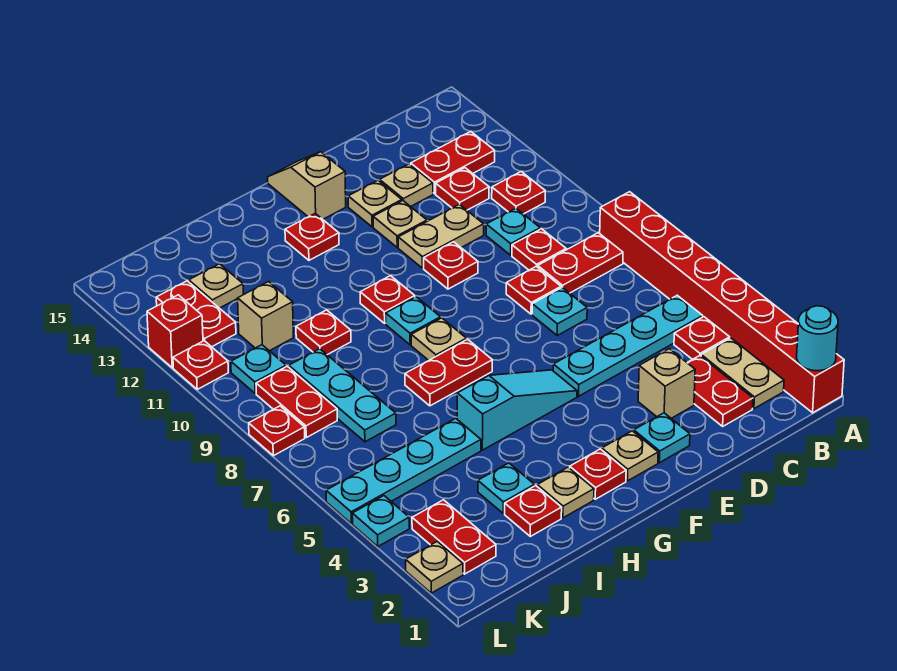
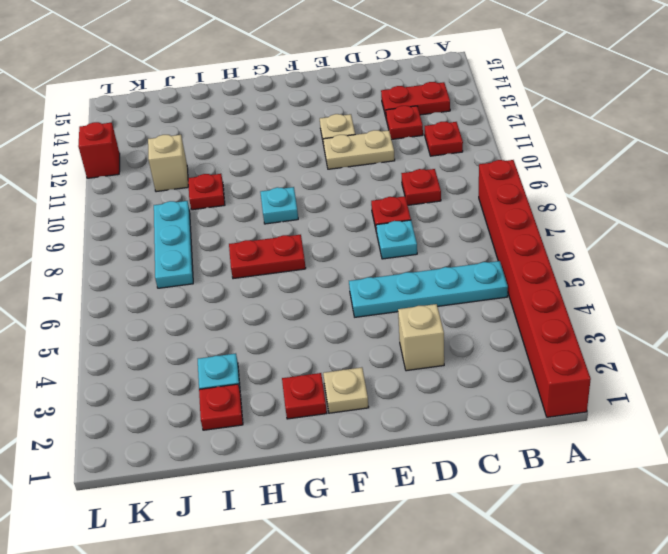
none -> tan plate B2:B3 level 1
none -> red plate B4 level 1
none -> red plate B8:C8 level 1
none -> red plate C2:C3 level 1

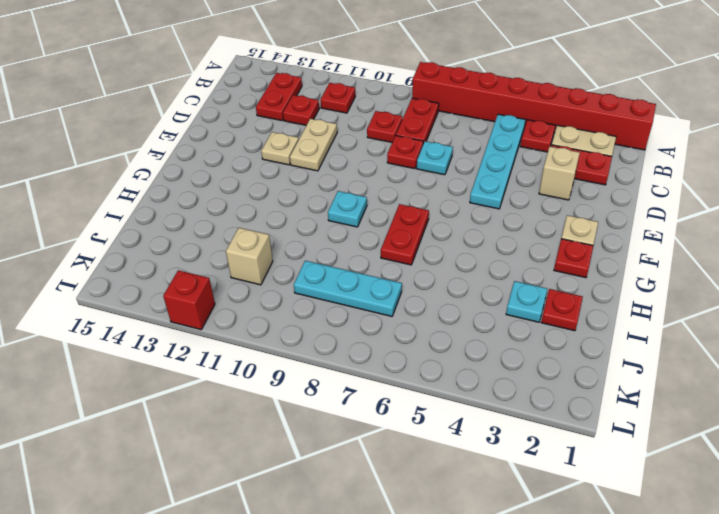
none -> cyan plate C10 level 1
none -> tan plate D13 level 1
none -> cyan plate E2 level 1
none -> red plate E10 level 1

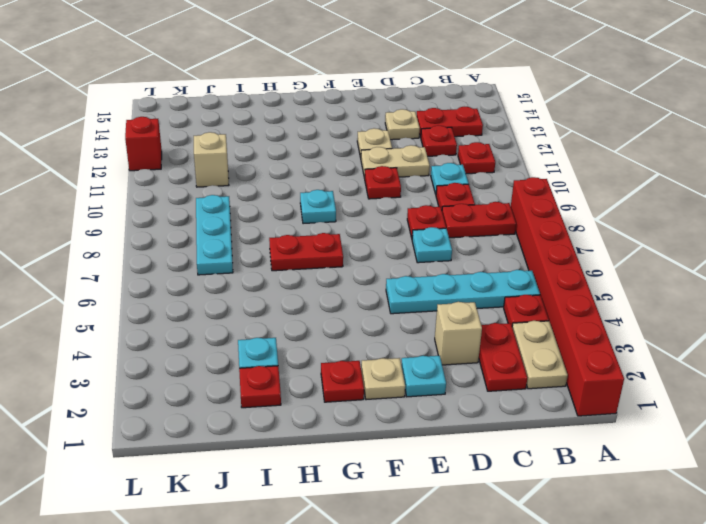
none -> tan plate E13 level 1
none -> cyan slope F5:H5 level 1 top H
none -> tan slope F14:F15 level 1 top 14
none -> tan plate G8 level 1

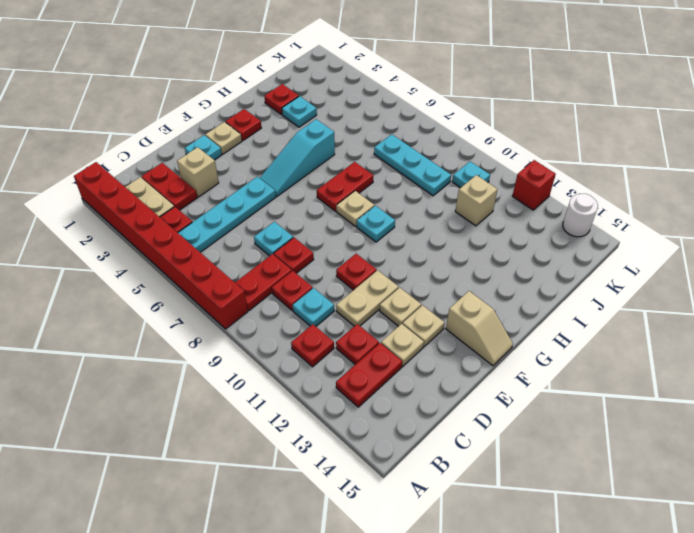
white round brick L14 level 1 -> none
none -> red plate G10 level 1
none -> red plate G13 level 1
none -> tan plate H2 level 1
none -> cyan plate I5:L5 level 1

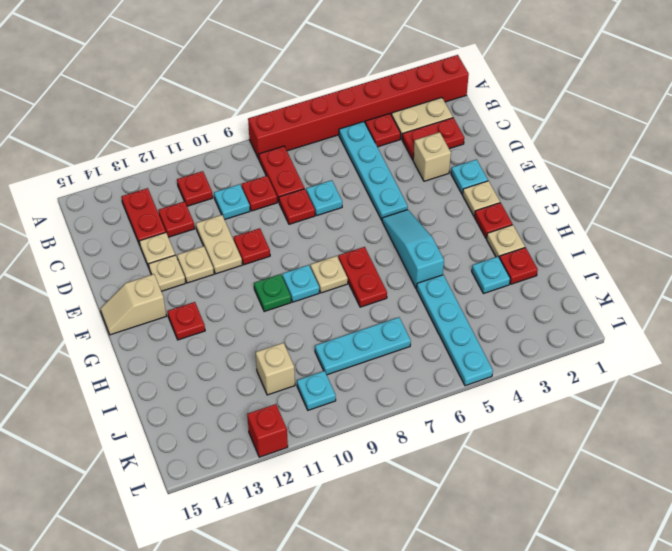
green plate G10 level 1 -> red plate G10 level 1
none -> red plate I10 level 1
none -> tan plate J13 level 1
none -> red plate K2:K3 level 1
none -> red plate K8:K9 level 1

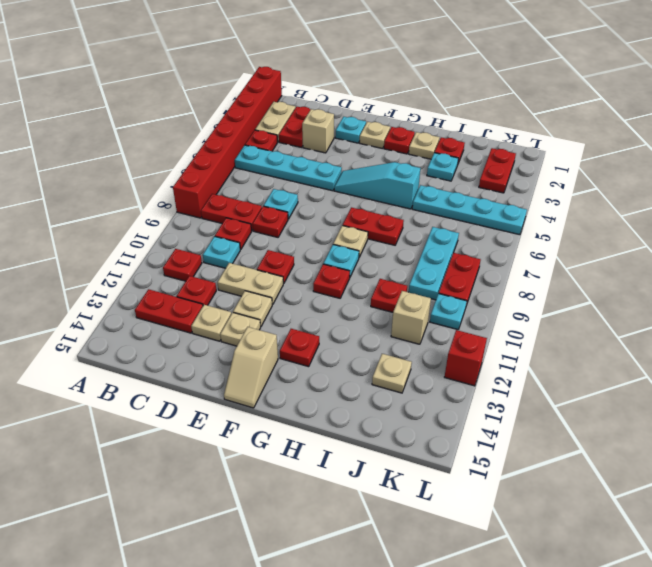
none -> red plate K12:K13 level 1
none -> tan plate L2 level 1
none -> cyan plate L4 level 1
none -> red plate L8 level 1

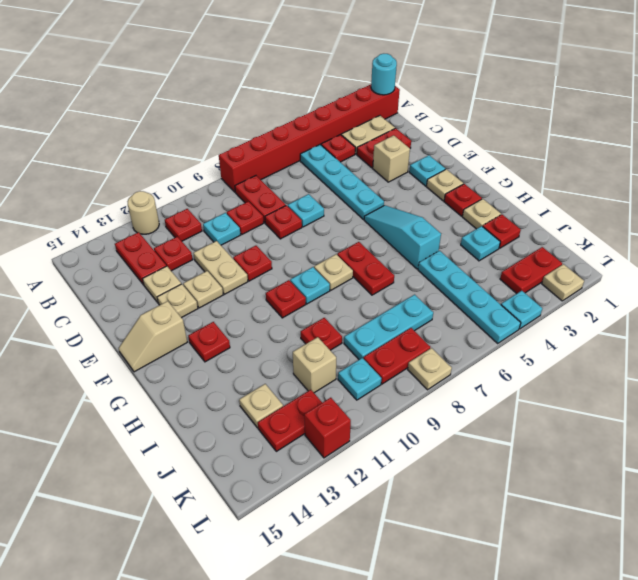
tan round brick A12 level 1 -> none
tan plate L8 level 1 -> red plate L8 level 1
none -> red plate L11 level 1

